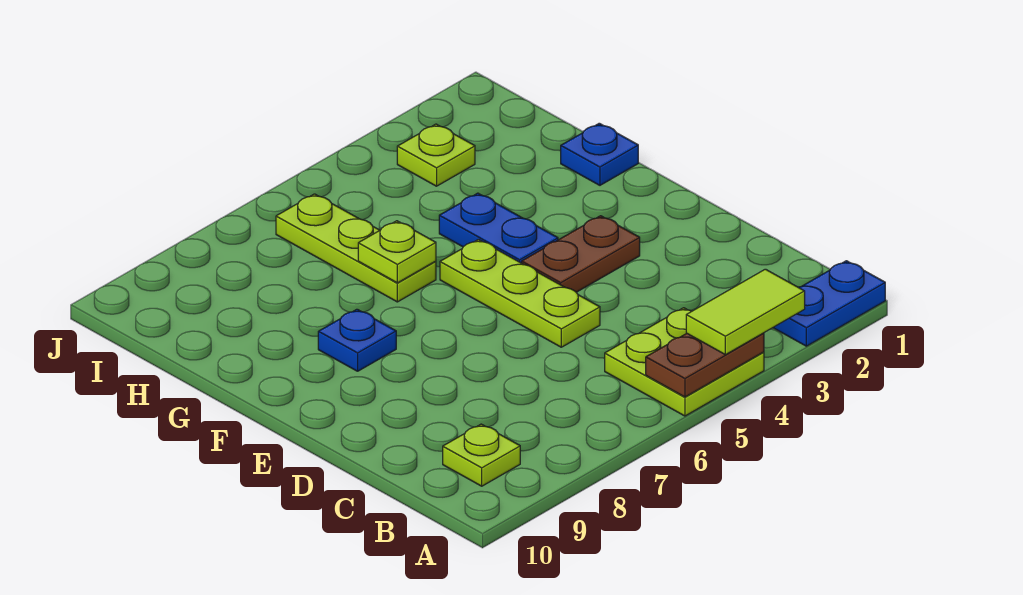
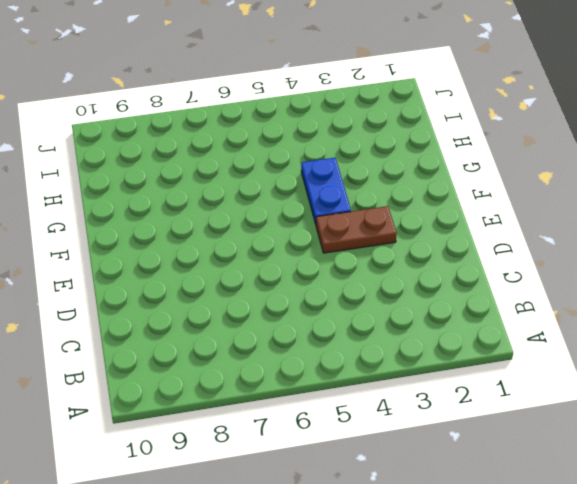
none -> blue plate A1:A2 level 1
none -> lime plate A4:B5 level 1
none -> lime plate B9 level 1

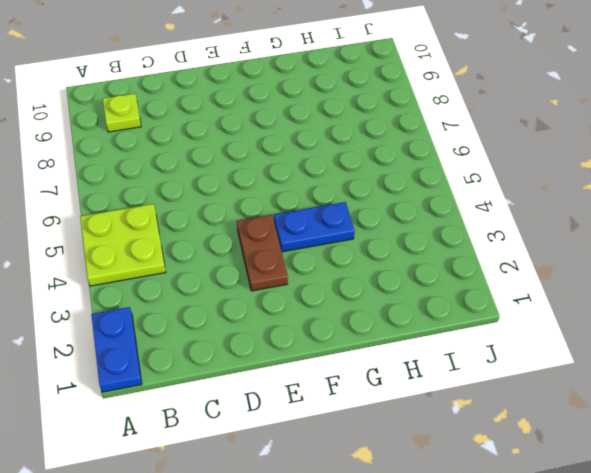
none -> lime plate D5:F5 level 1
none -> blue plate F8 level 1
none -> blue plate G1 level 1

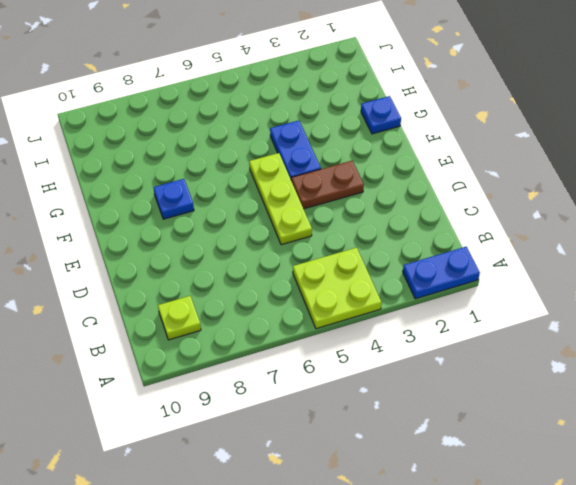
none -> lime plate G6:I6 level 1
none -> lime plate I3 level 1
none -> brown plate A4:A5 level 2

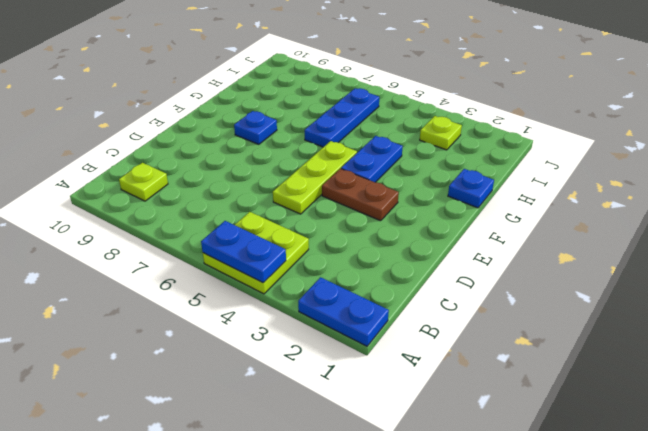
blue plate A4:A5 level 2 -> brown plate A4:A5 level 2
blue plate G6:I6 level 1 -> lime plate G6:I6 level 1
none -> lime plate G6 level 2
none -> lime tile A3:A4 level 3

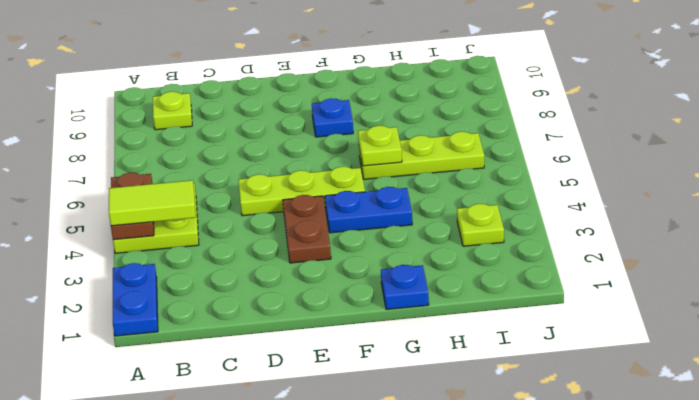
lime tile A4:B4 level 3 -> lime tile A3:A4 level 3

